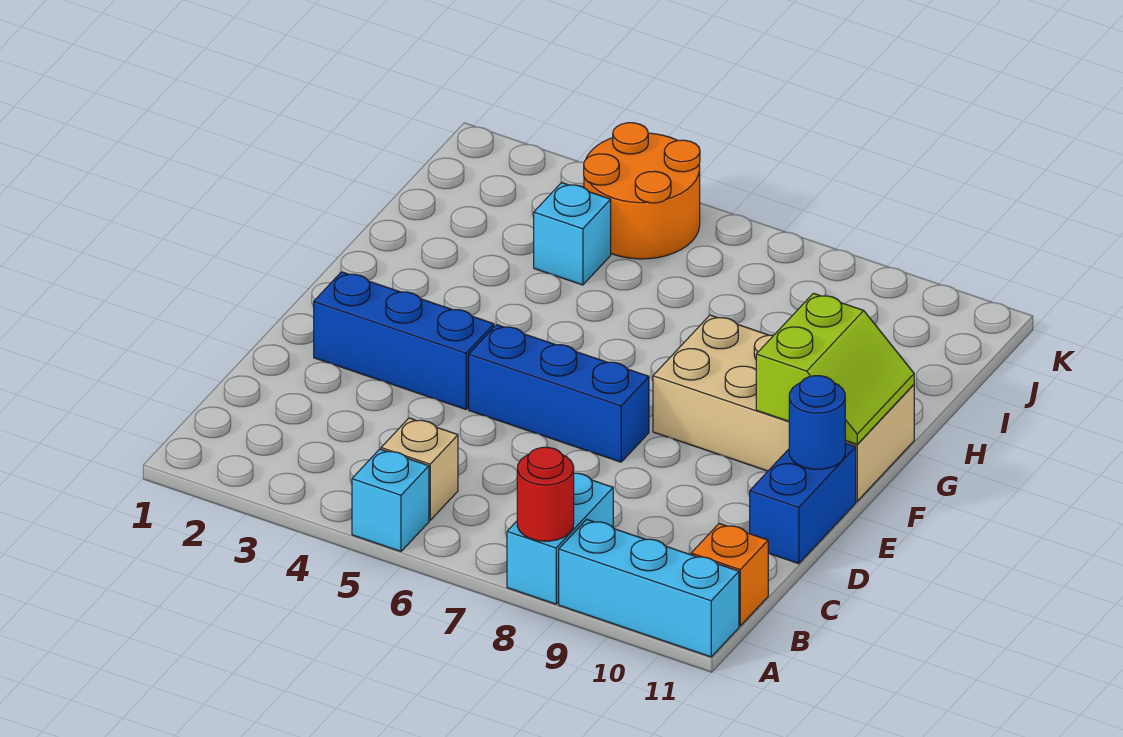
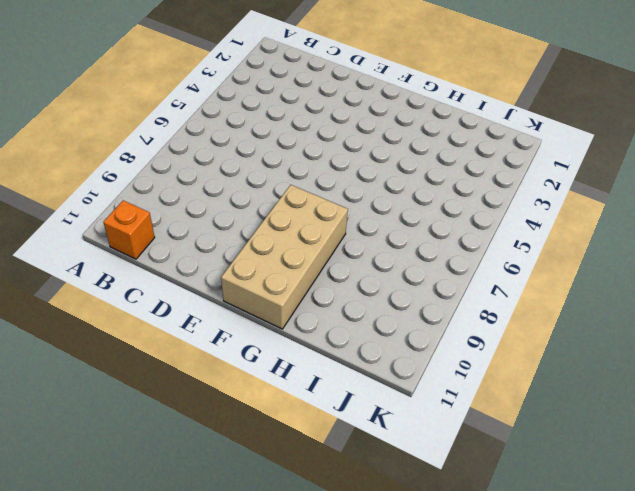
none -> cyan brick A5 level 1
none -> cyan brick A8:B8 level 1
none -> cyan brick A9:A11 level 1

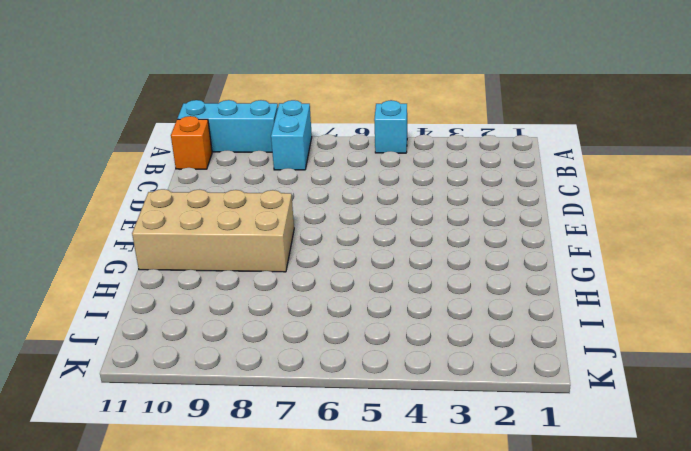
none -> tan brick B5 level 1
none -> blue brick D11:E11 level 1
none -> blue brick E2:E4 level 1

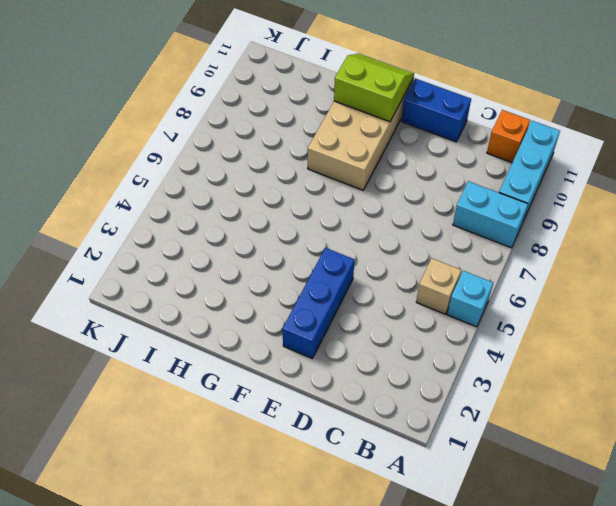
none -> blue brick E5:E7 level 1
none -> cyan brick I4 level 1
none -> orange round brick J4:K5 level 1

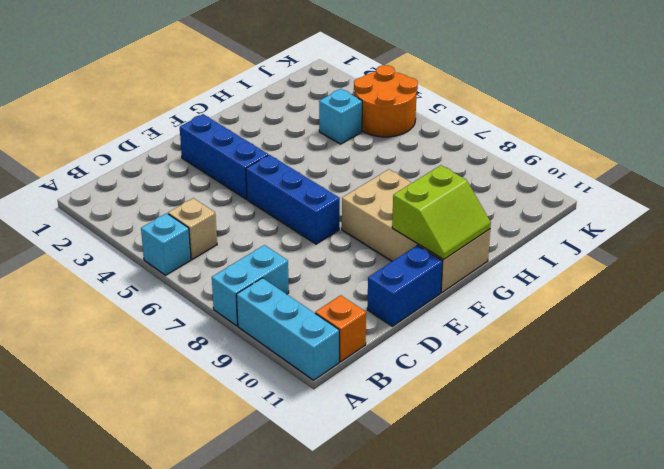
none -> red round brick A8 level 2
none -> blue round brick E11 level 2

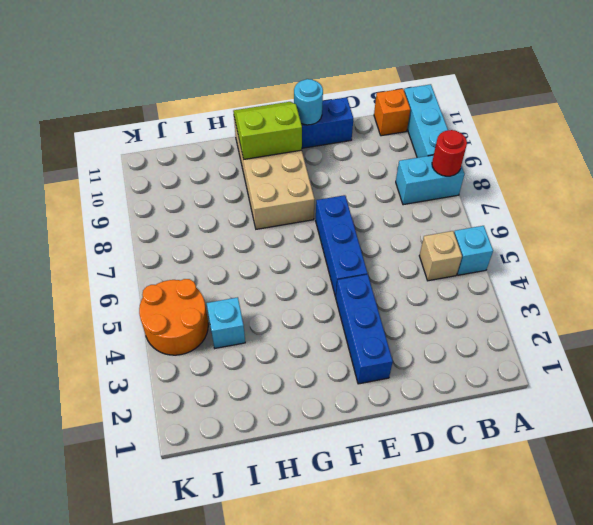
cyan round brick E11 level 2 -> blue round brick E11 level 2

